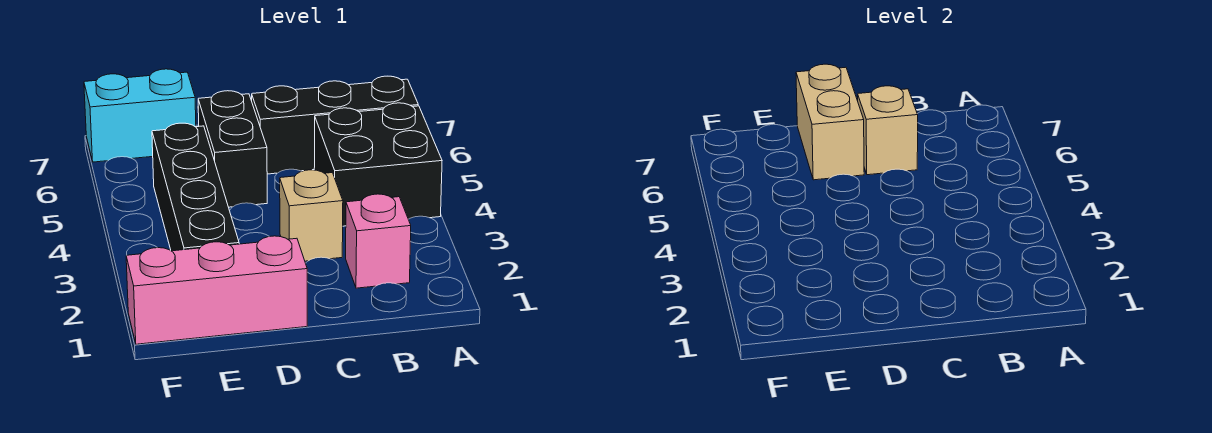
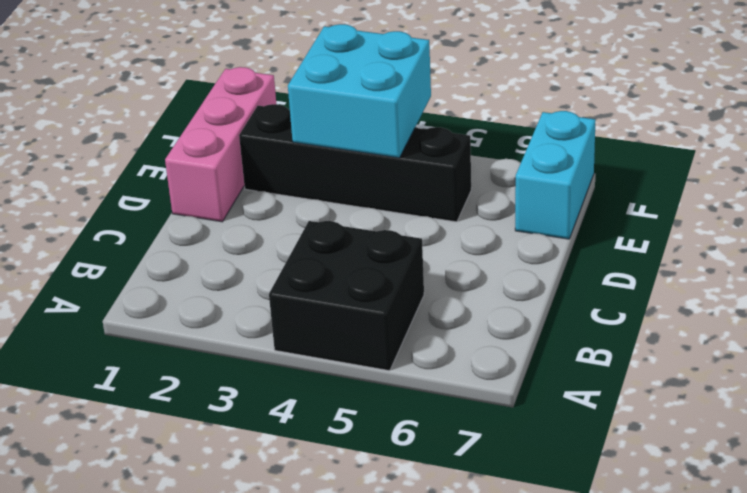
cyan brick E3:F4 level 2 -> none
none -> black brick A6:C6 level 1
none -> pink brick B2 level 1

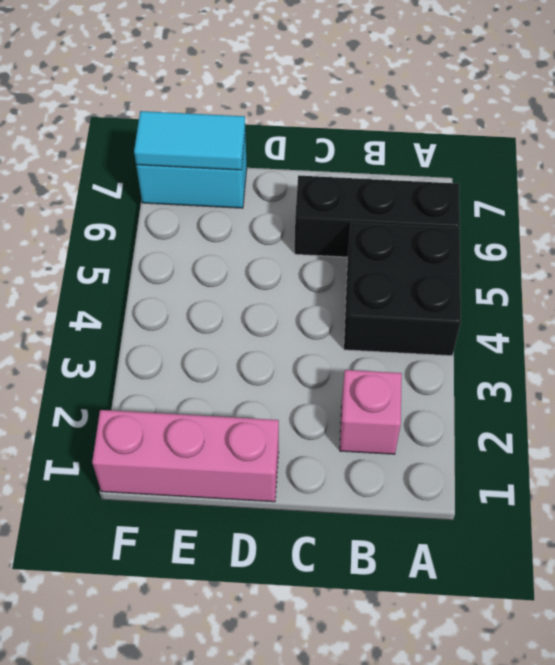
cyan tile E7:F7 level 2 -> none
none -> tan brick C3 level 1
none -> black brick D5:D6 level 1

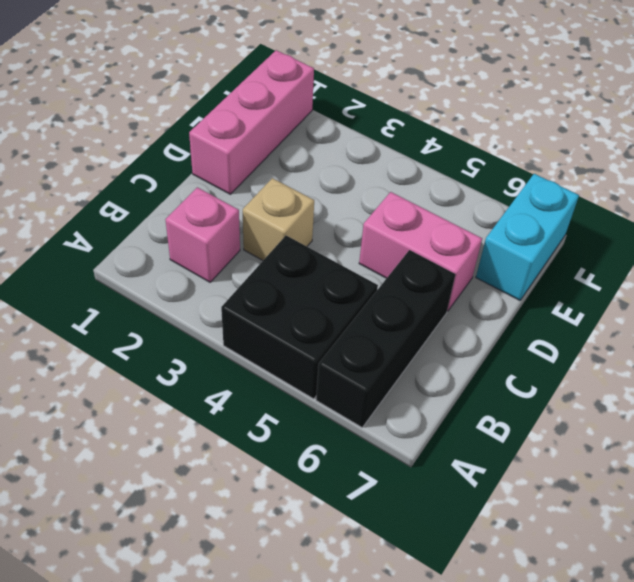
pink brick D5:D6 level 1 -> black brick D5:D6 level 1
none -> black brick E2:E5 level 1
none -> tan brick C6 level 2

